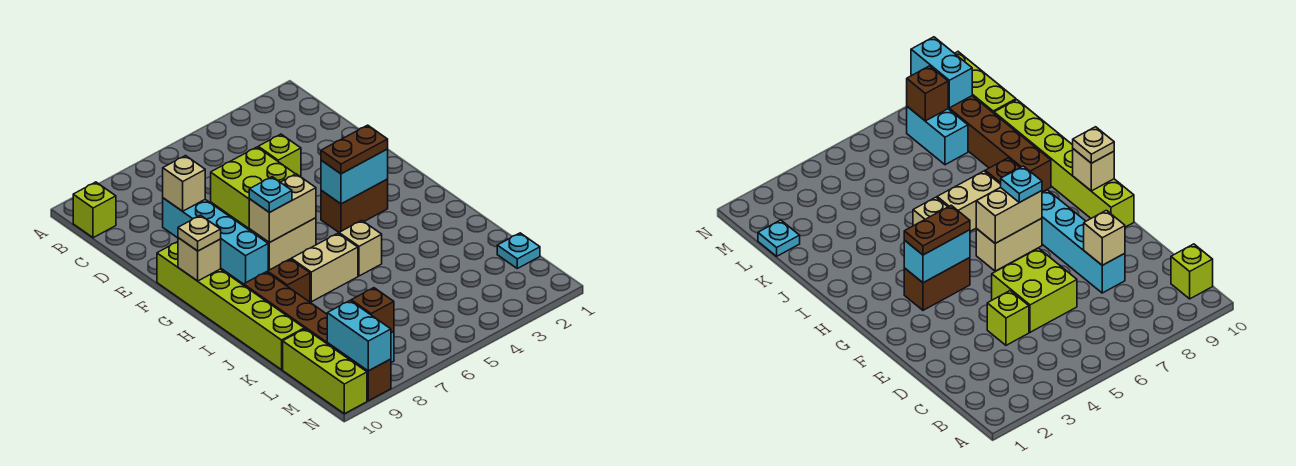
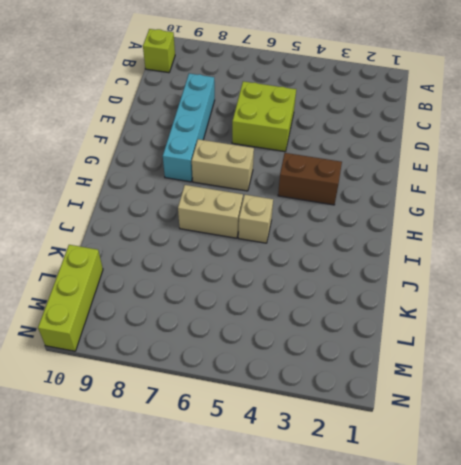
none -> lime brick D4 level 1
none -> lime brick F10:K10 level 1
none -> brown brick I8 level 1

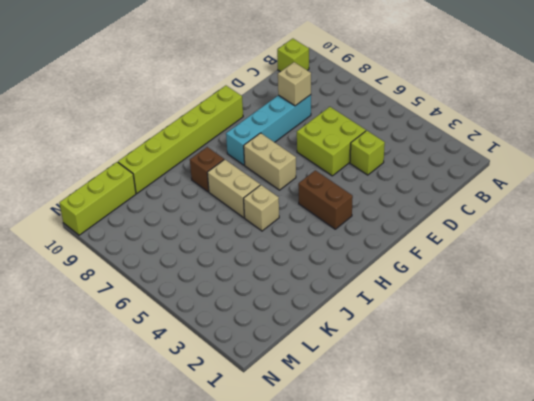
none -> brown brick I9:N9 level 1
none -> cyan plate L1 level 1
none -> cyan brick L8:M8 level 1

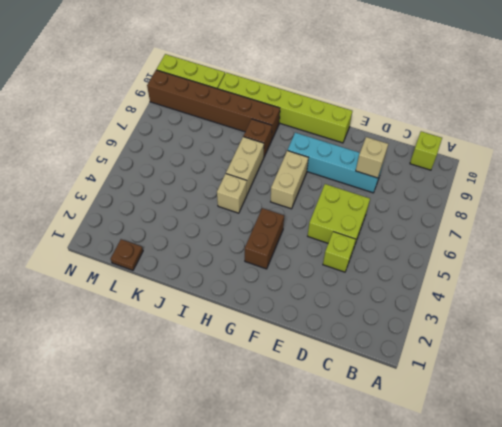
brown plate L1 level 1 -> cyan plate L1 level 1
none -> cyan brick L8:M8 level 1
none -> cyan brick G3:G4 level 2
none -> tan brick G6:G7 level 2

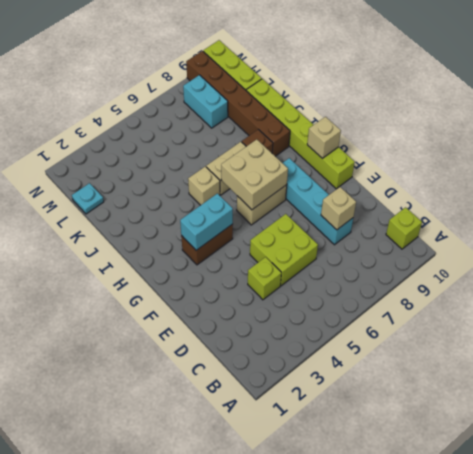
tan brick G6:H7 level 2 -> tan brick G6:G7 level 2
none -> brown brick M8 level 2
none -> cyan brick M9:N9 level 2
none -> brown plate G3:G4 level 3

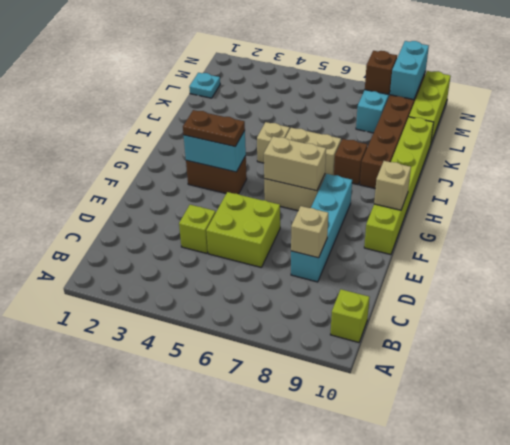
none -> cyan plate G7 level 3
none -> tan plate G10 level 3

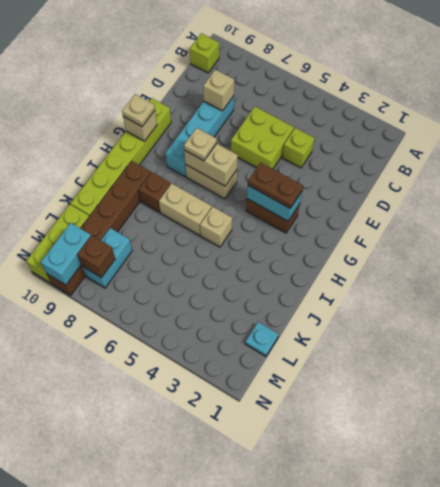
tan plate G7 level 3 -> cyan plate G7 level 3

